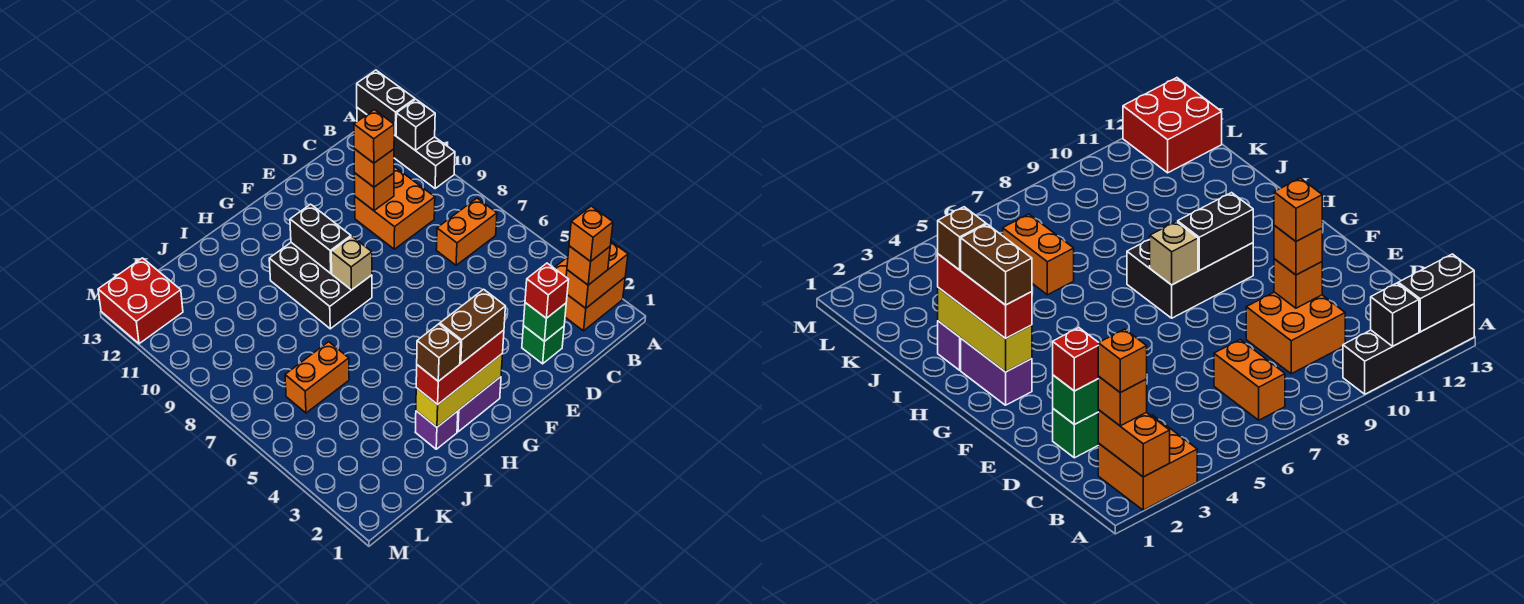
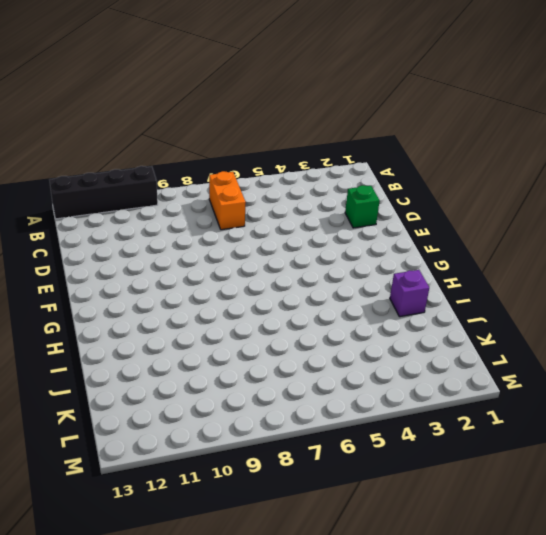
none -> orange brick A2:B3 level 1
none -> orange brick C9:D10 level 1
none -> purple brick G2:H2 level 1

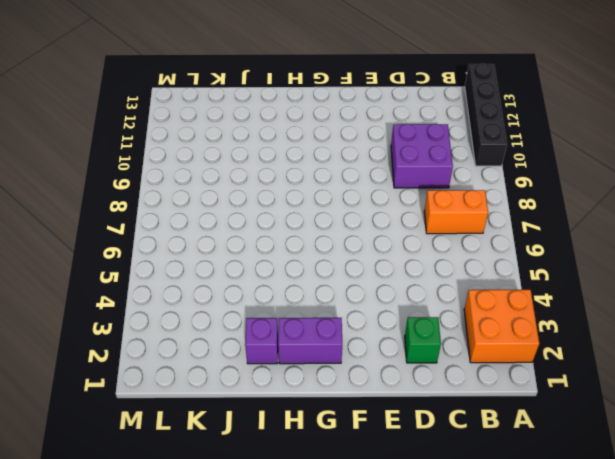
purple brick C9:D10 level 1 -> orange brick C9:D10 level 1
none -> black brick G8:H10 level 1
none -> orange brick J6:K6 level 1
none -> red brick L12:M13 level 1

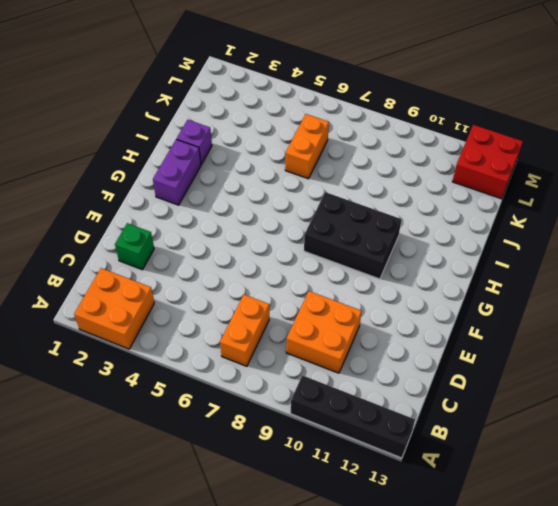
none -> orange brick A2:B2 level 2
none -> black brick A11 level 2
none -> black brick A12:A13 level 2

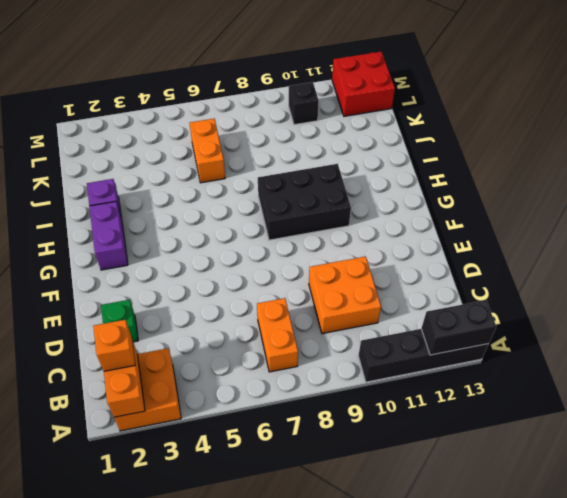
black brick L10 level 1 -> black brick A11 level 2
none -> green brick D2 level 2
none -> orange brick D10 level 2
none -> yellow brick G2:I2 level 2

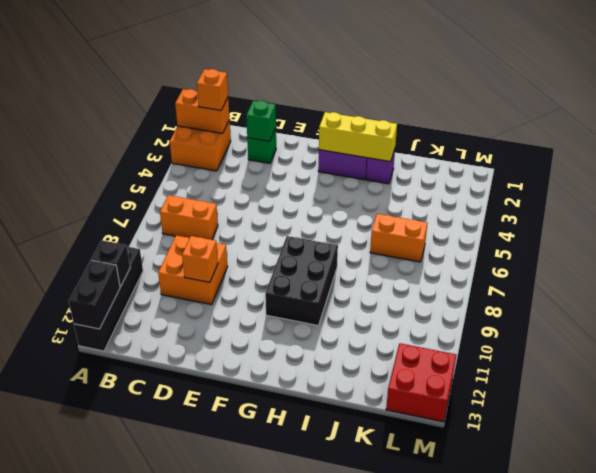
none -> tan brick G8 level 2
none -> black brick G9:G10 level 2
none -> red brick D2 level 3

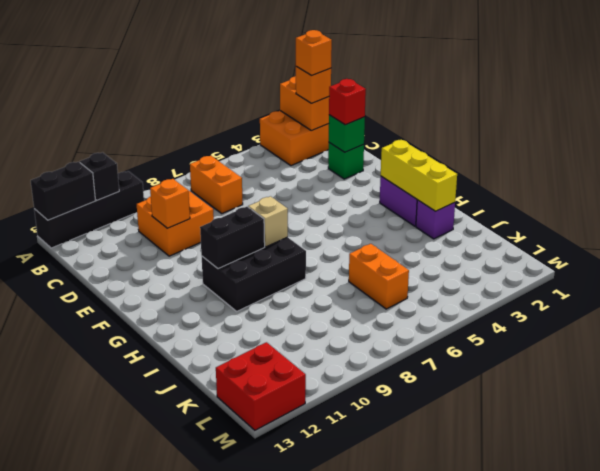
none -> orange brick D10 level 3
none -> red brick G2:I2 level 3
none -> orange brick D10 level 4

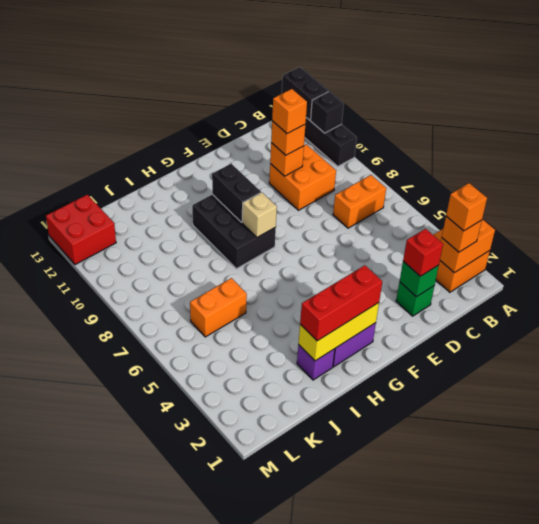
none -> brown brick G2:H2 level 4
none -> brown brick I2 level 4

